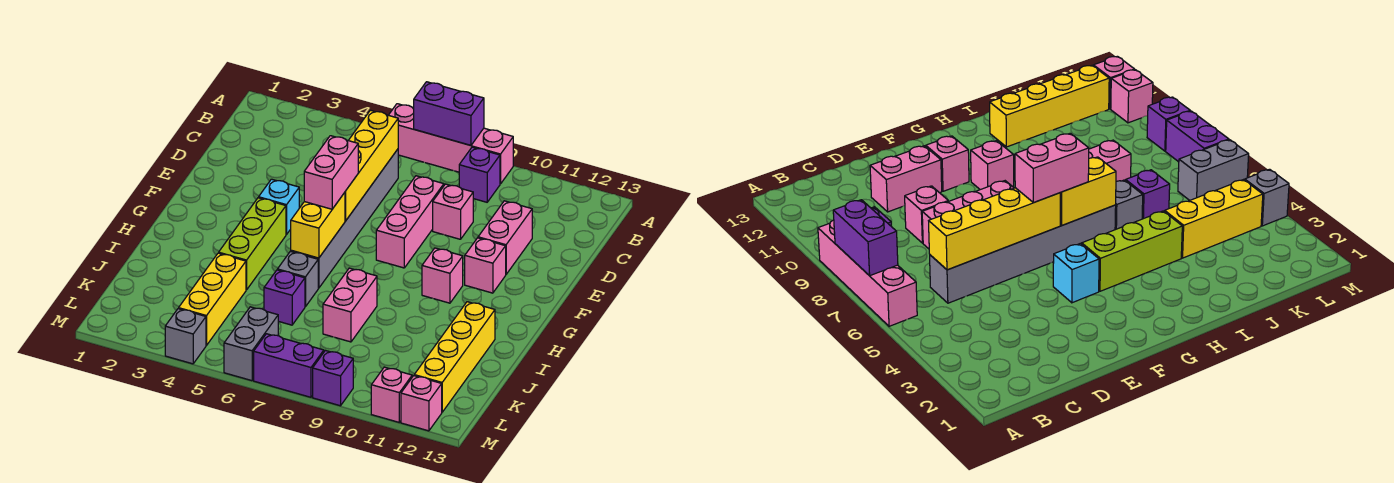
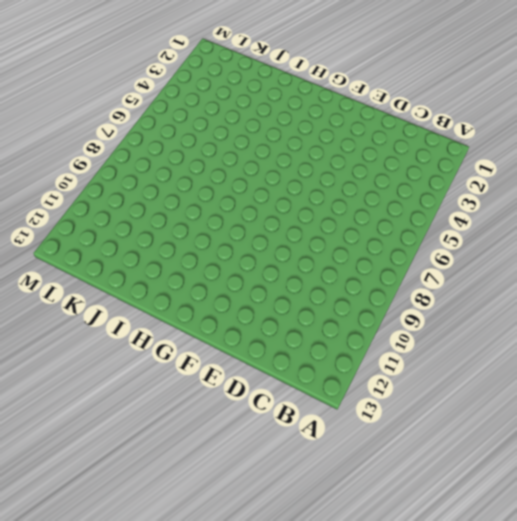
none -> pink brick A6:A9 level 1
none -> purple brick B9 level 1
none -> grey brick C6:H6 level 1

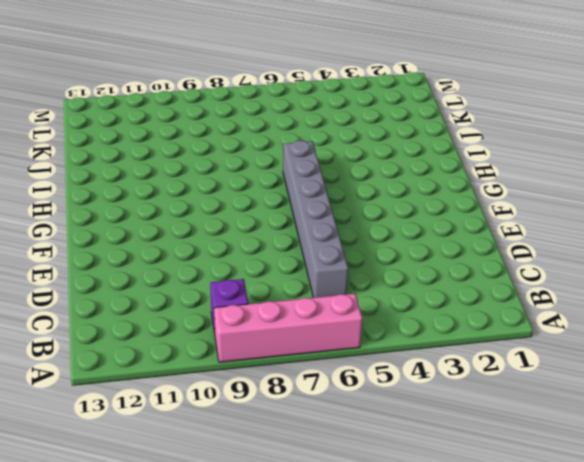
none -> pink brick D8:F8 level 1
none -> pink brick D9 level 1
none -> pink brick D11:E11 level 1

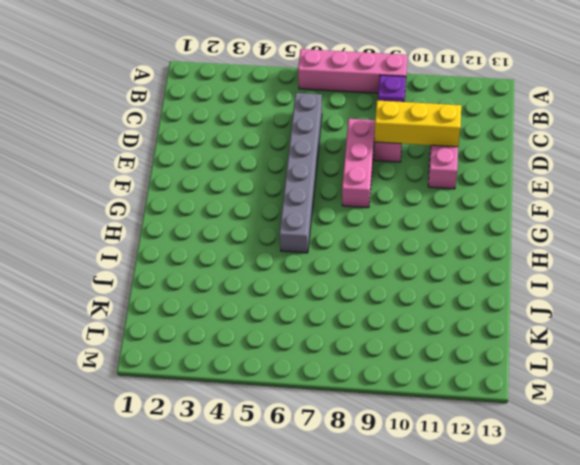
yellow brick D9:D11 level 2 -> yellow brick J4:L4 level 1
none -> cyan brick F4 level 1
none -> pink brick F11 level 1
none -> lime brick G4:I4 level 1

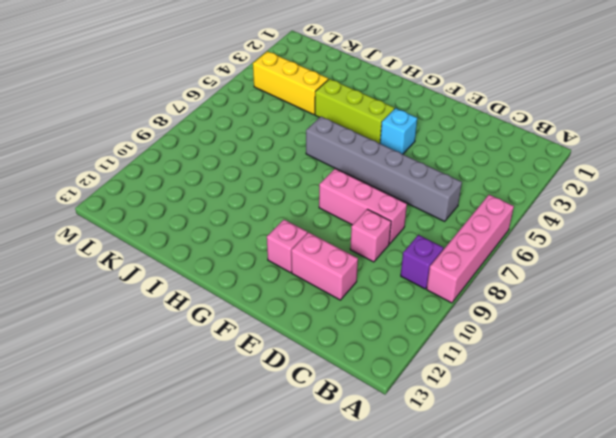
none -> pink brick G10 level 1
none -> grey brick I6 level 1
none -> pink brick I8:J8 level 1

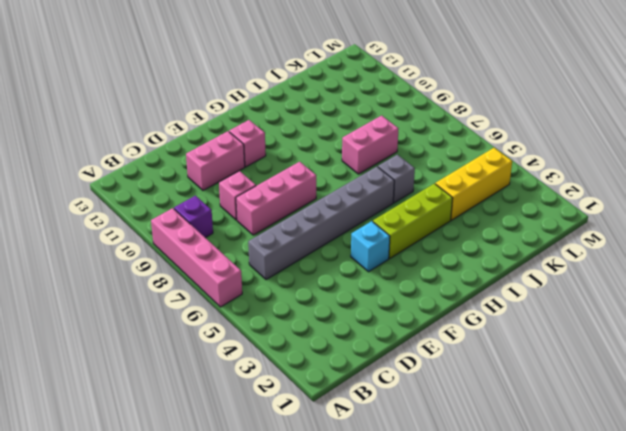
none -> pink brick G10 level 1
none -> yellow brick I12:L12 level 1
none -> purple brick J6 level 1

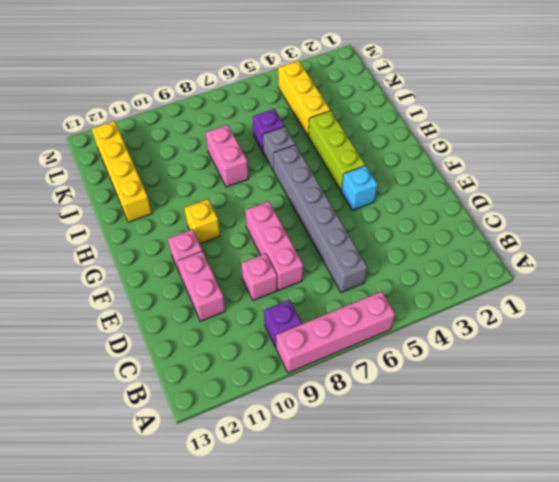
yellow brick G10 level 1 -> pink brick G10 level 1
none -> grey brick L6:M6 level 1
none -> grey brick M4 level 1
none -> purple brick M7:M8 level 1

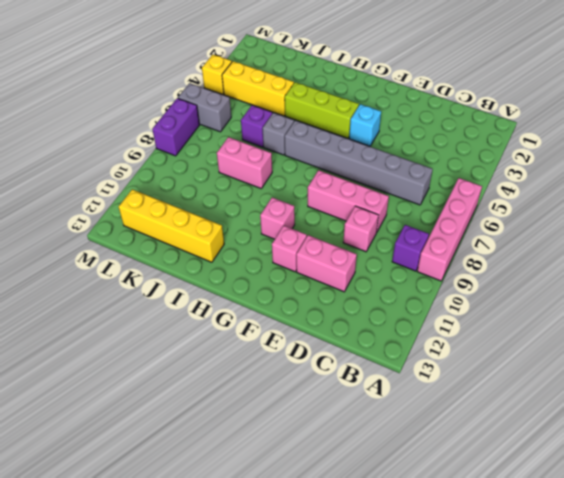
yellow brick M4 level 1 -> grey brick M4 level 1
none -> purple brick M9 level 1
none -> pink brick M11 level 1
none -> pink brick M12 level 1

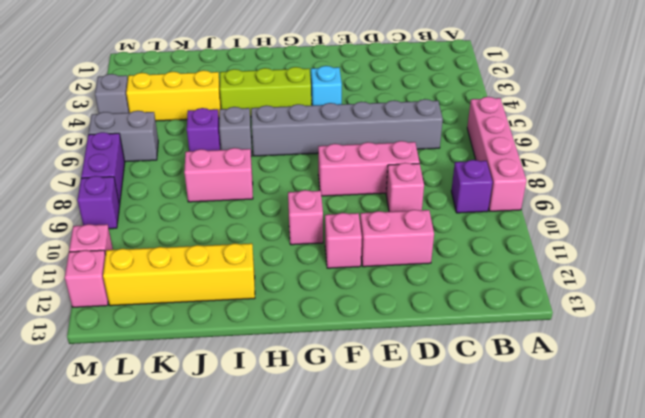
none -> purple brick A7:A8 level 2
none -> yellow brick C6:F6 level 2
none -> yellow brick G6:H6 level 2

